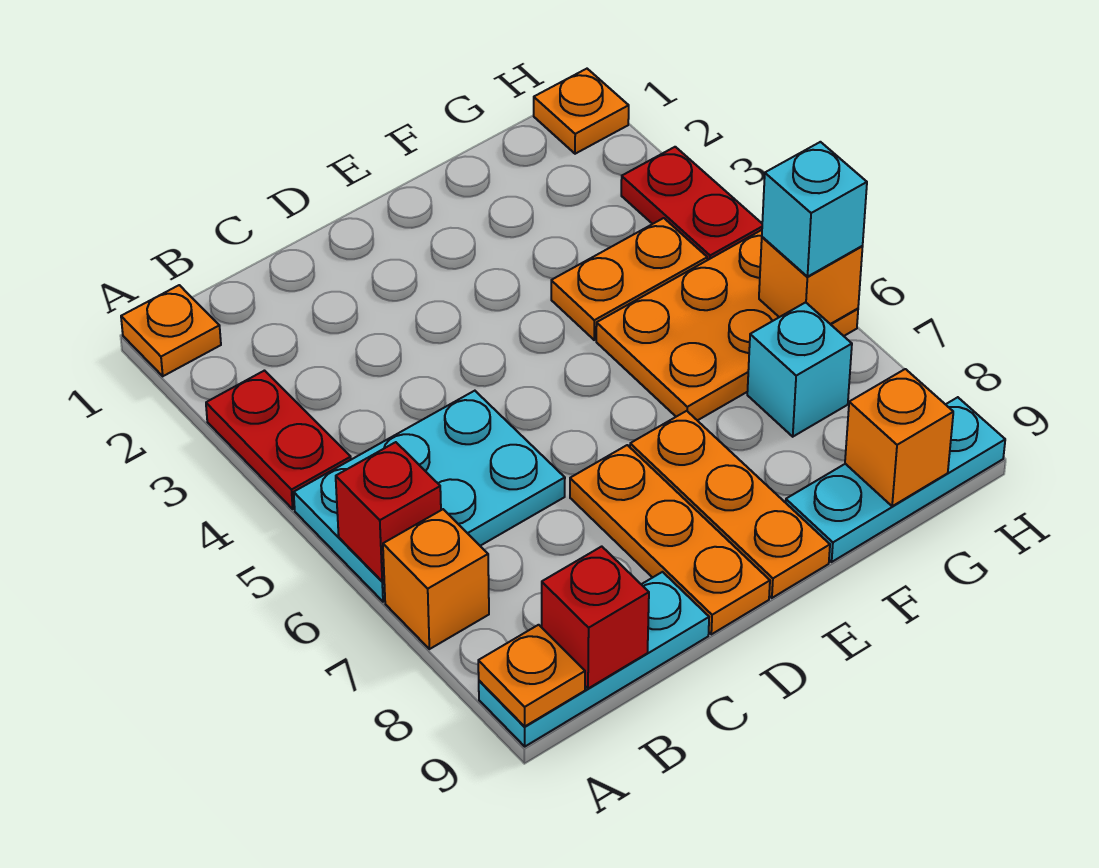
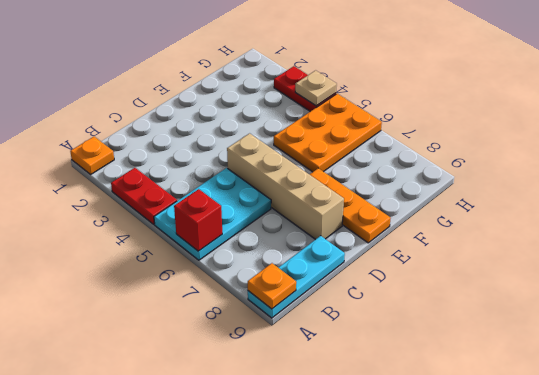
tan brick D5:D8 level 1 -> orange plate D7:D9 level 1
tan plate H4 level 2 -> none
none -> orange brick A7 level 1
none -> orange plate F4:G4 level 1
none -> cyan plate F9:H9 level 1

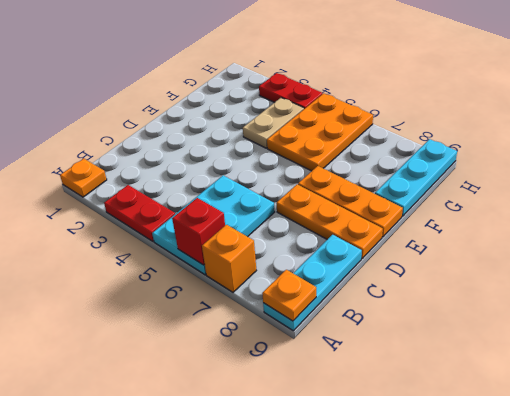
tan plate F4:G4 level 1 -> orange plate F4:G4 level 1
none -> cyan brick G7 level 1
none -> orange plate H1 level 1
none -> red brick B9 level 2

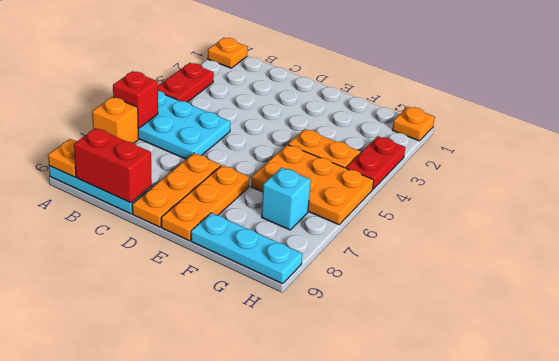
red brick B9:C9 level 2 -> red brick B9 level 2
none -> orange brick G9 level 2
none -> orange brick H6 level 2
none -> cyan brick H6 level 3

